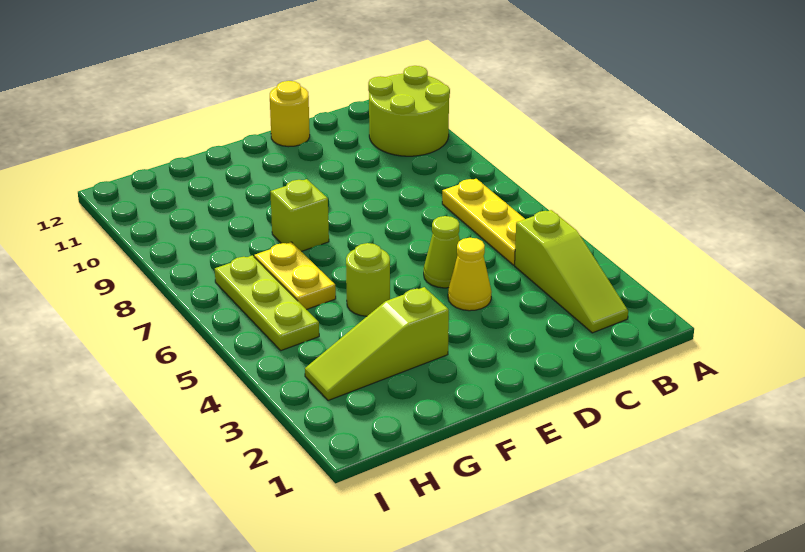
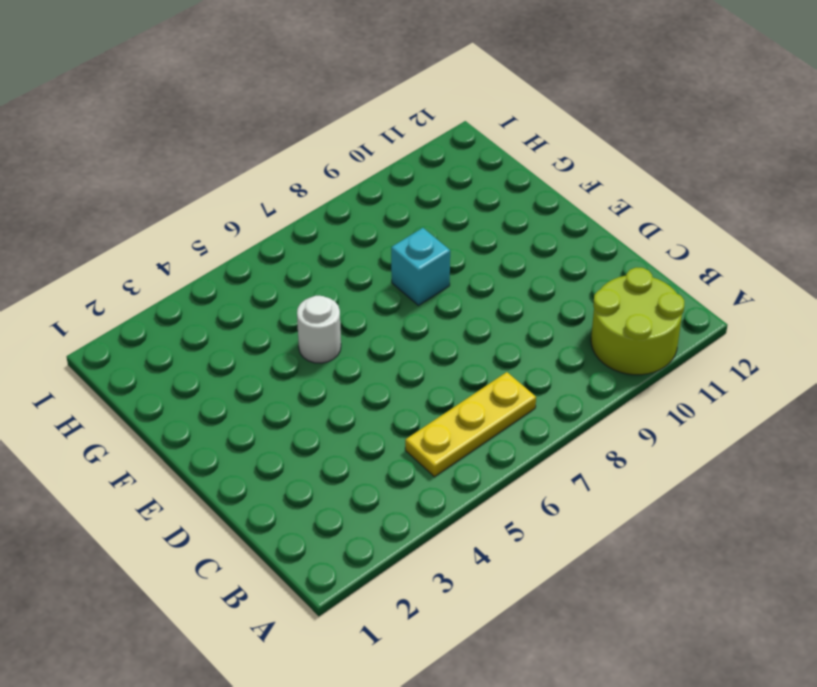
white round brick F5 level 1 -> lime round brick F5 level 1
cyan brick F8 level 1 -> lime brick F8 level 1
none -> lime slope B2:B4 level 1 top 4
none -> yellow cone D4 level 1

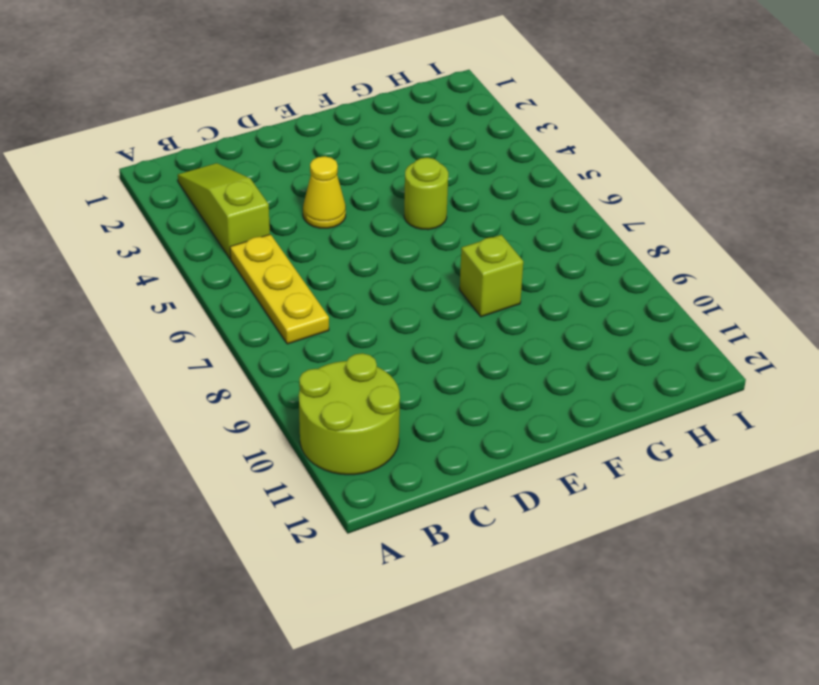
none -> lime cone D5 level 1
none -> yellow round brick D12 level 1

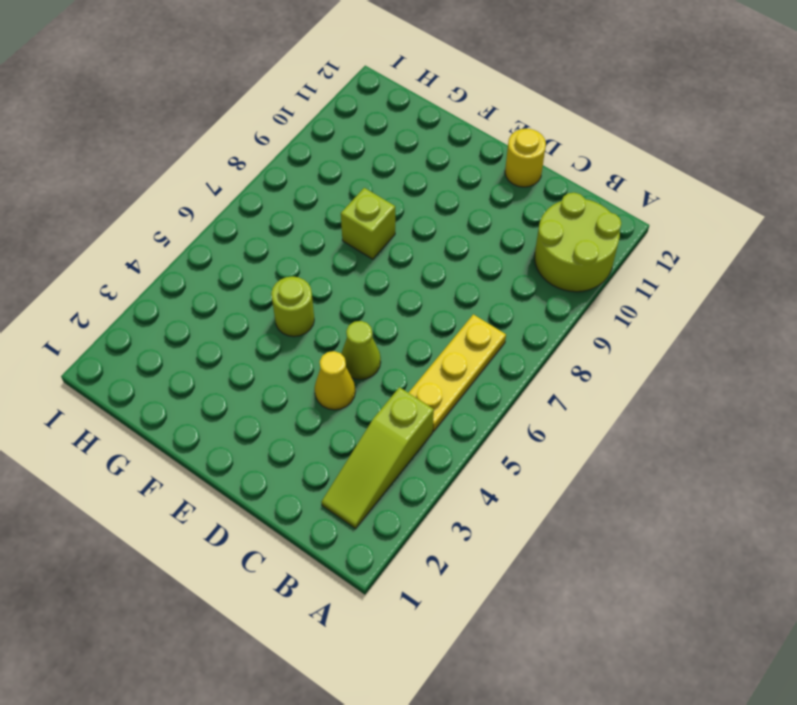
none -> lime slope F3:H3 level 1 top F
none -> yellow plate G6:G7 level 1

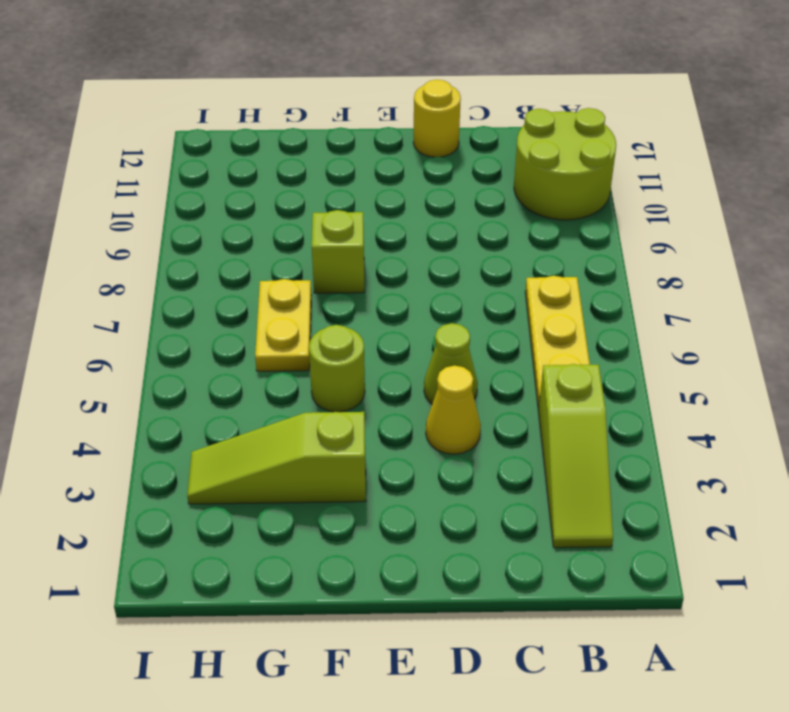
none -> lime plate H5:H7 level 1

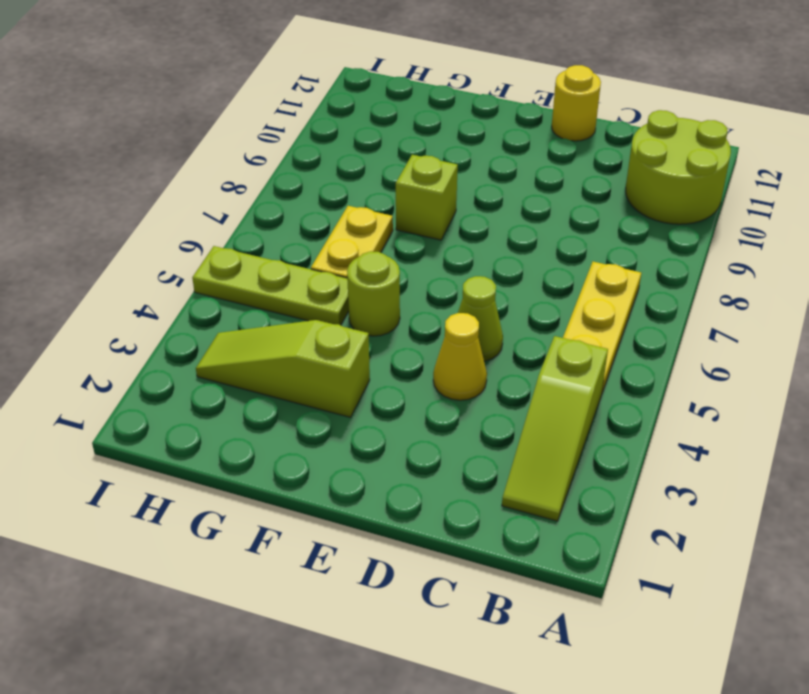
lime plate G5:I5 level 1 -> lime plate H5:H7 level 1

